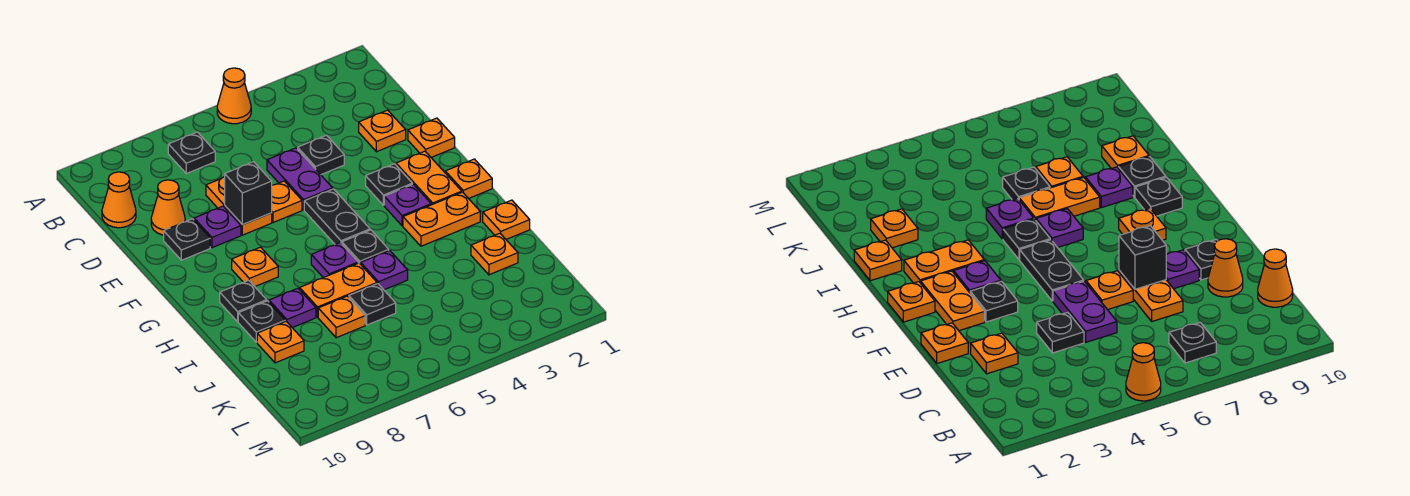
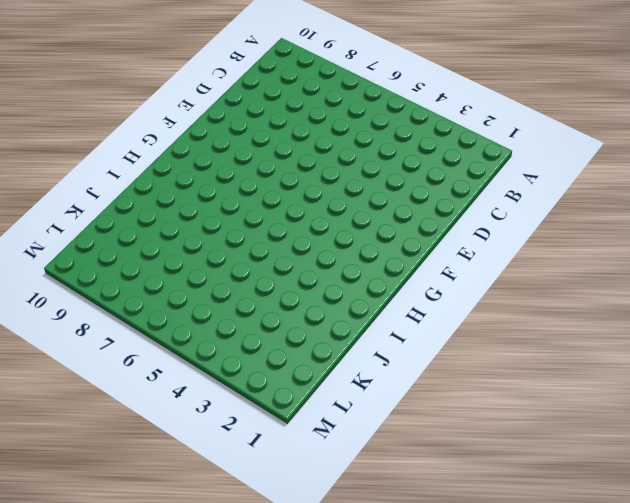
none -> orange cone A5 level 1
none -> black plate B7 level 1
none -> orange cone C10 level 1
none -> orange plate D2 level 1

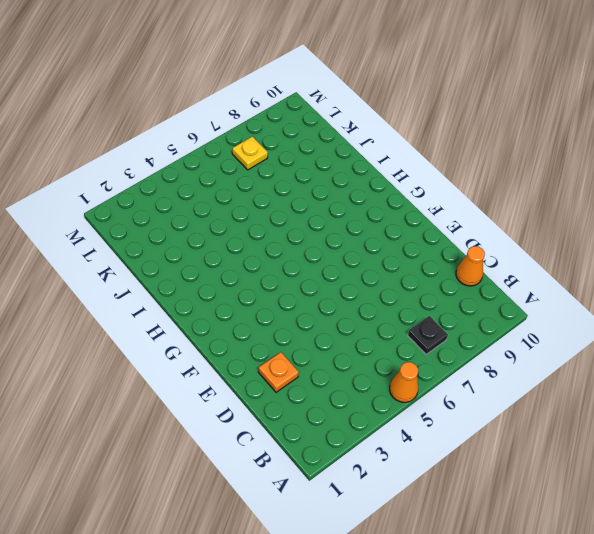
yellow plate L7 level 1 -> none
none -> black plate D4 level 1
none -> purple plate D5:E5 level 1
none -> orange plate D7:E7 level 1
none -> orange cone D9 level 1

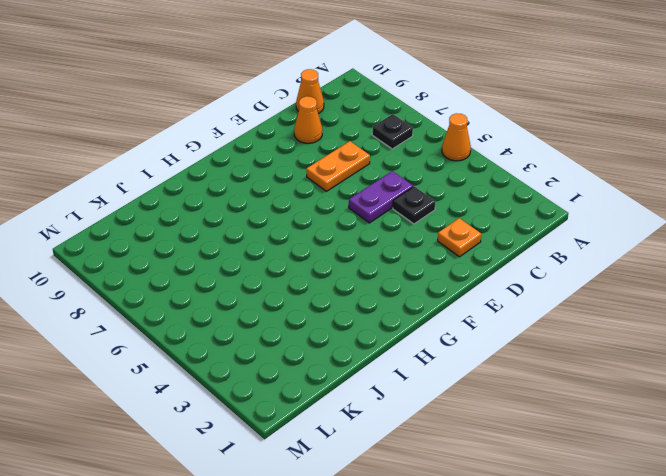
none -> orange plate E1 level 1
none -> orange plate E6 level 1
none -> purple plate E8 level 1
none -> black plate E9 level 1

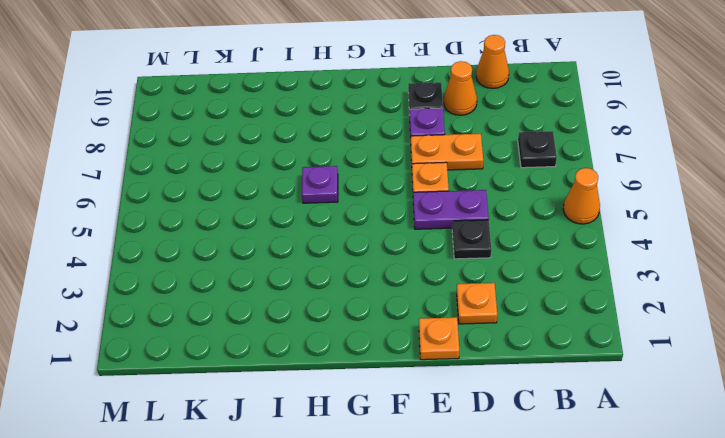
none -> orange plate F2:G2 level 1
none -> black plate F3 level 1
none -> black plate F5:G5 level 1
none -> orange plate G1 level 1

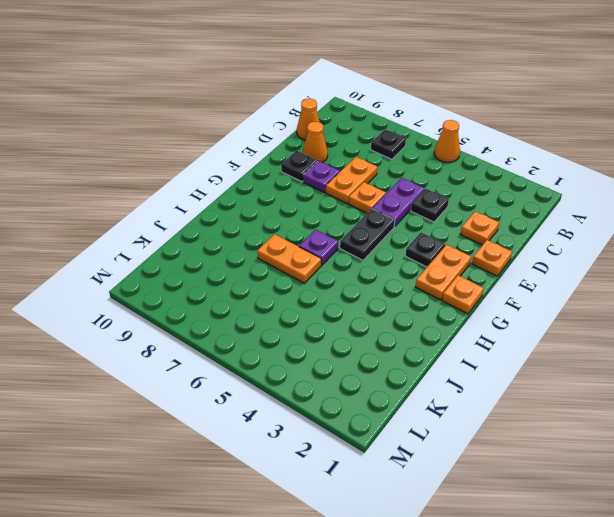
none -> purple plate G3 level 1
none -> orange plate G8 level 1
none -> orange plate H2:H3 level 1
none -> black plate H5 level 1

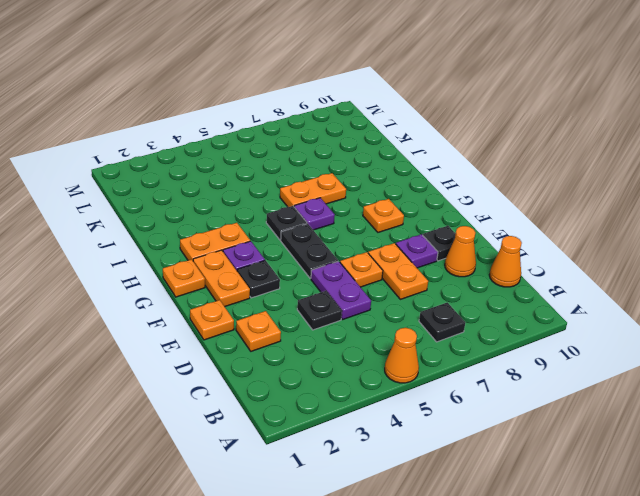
none -> black plate H9 level 1
none -> orange plate I1 level 1
none -> purple plate I5 level 1
none -> purple plate I8 level 1

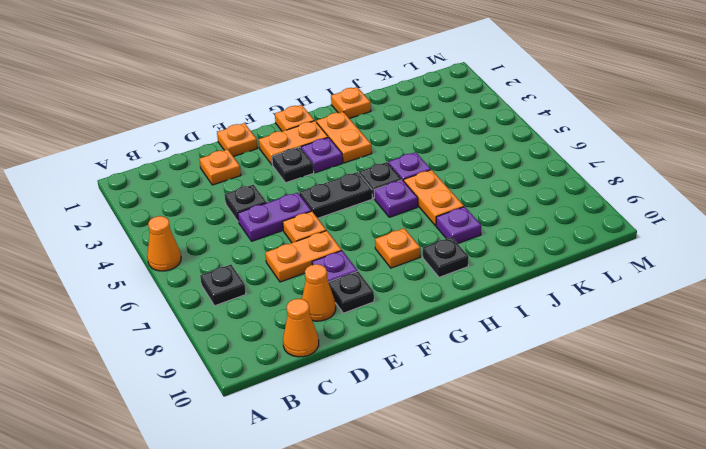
none -> black plate I9 level 1
none -> orange plate J2 level 1
none -> black plate J6 level 1
none -> orange plate J7 level 1

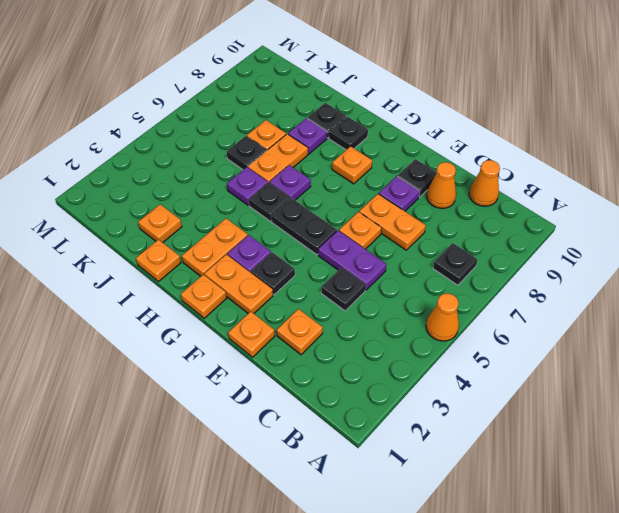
none -> orange plate J9 level 1
none -> black brick E7 level 2

